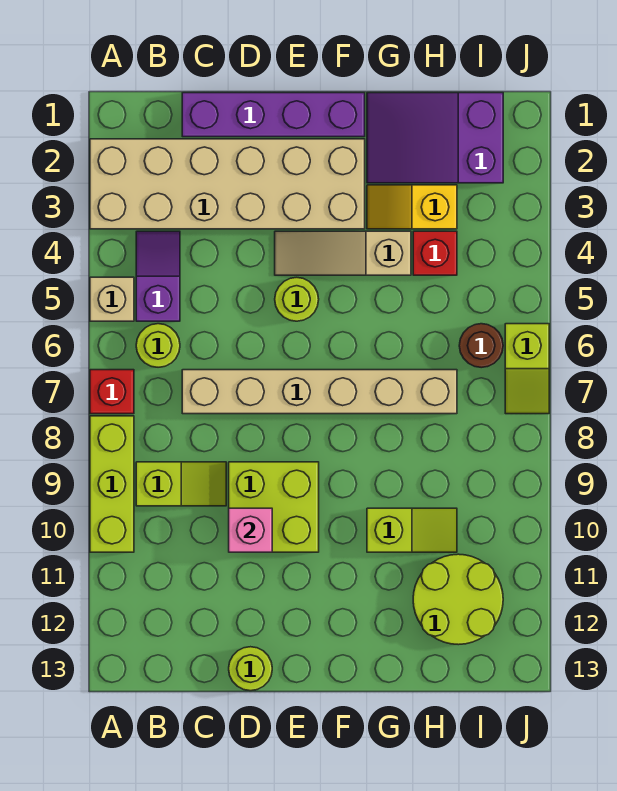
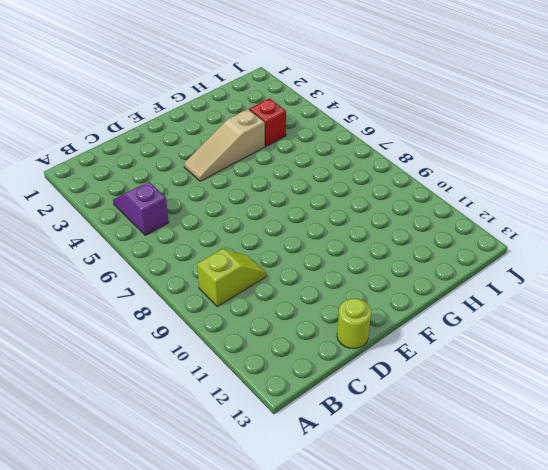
none -> tan brick A2:F3 level 1
none -> tan brick A5 level 1
none -> red brick A7 level 1

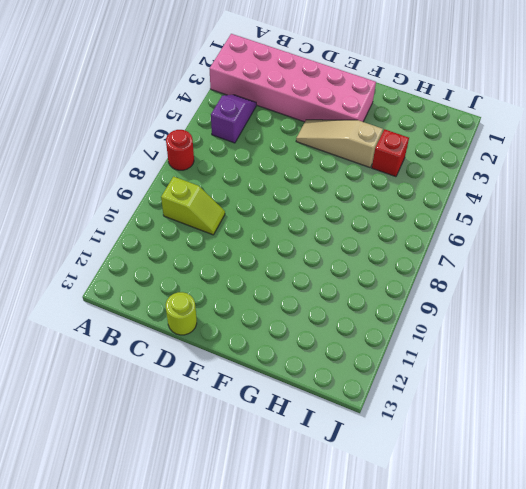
pink brick A2:F3 level 1 -> tan brick A2:F3 level 1
red round brick A7 level 1 -> red brick A7 level 1
none -> tan brick A5 level 1
none -> lime brick A8:A10 level 1
none -> lime round brick B6 level 1

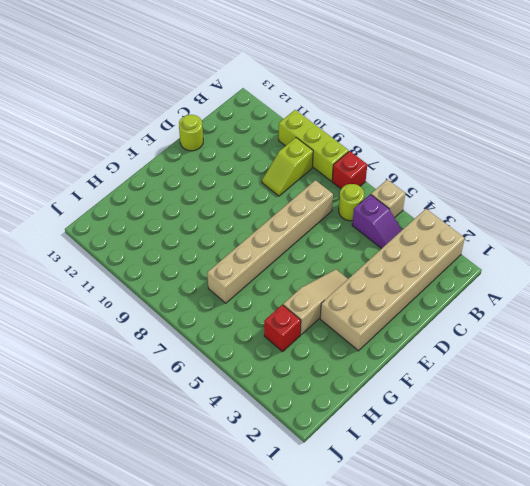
none -> purple brick C1:F1 level 1
none -> lime brick D9:E10 level 1
none -> lime round brick E5 level 1

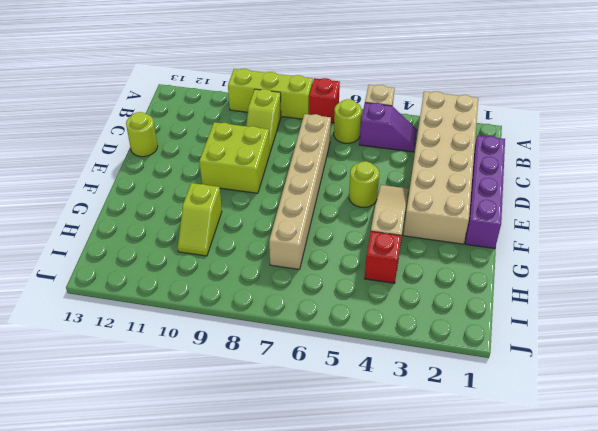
none -> purple slope G1:I2 level 1 top I
none -> yellow slope G3:H3 level 1 top H
none -> lime round brick H11:I12 level 1

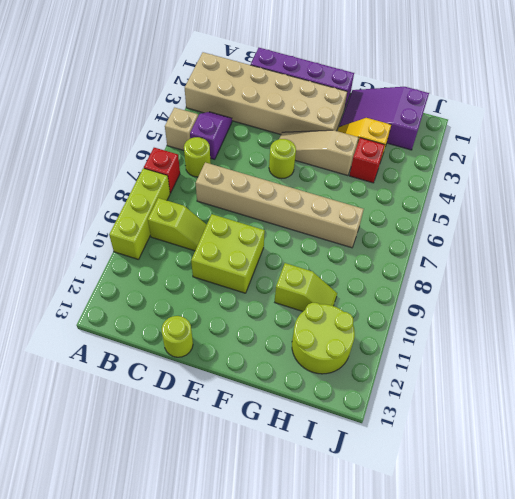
none -> brown round brick I6 level 1
none -> lime slope J6:J7 level 1 top 6
none -> pink brick D10 level 2

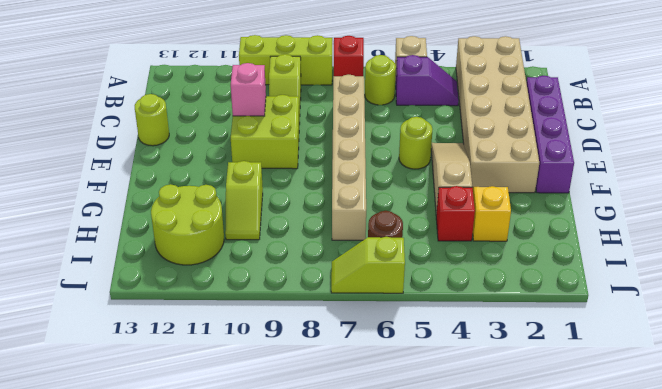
none -> purple slope G1:I2 level 1 top I

